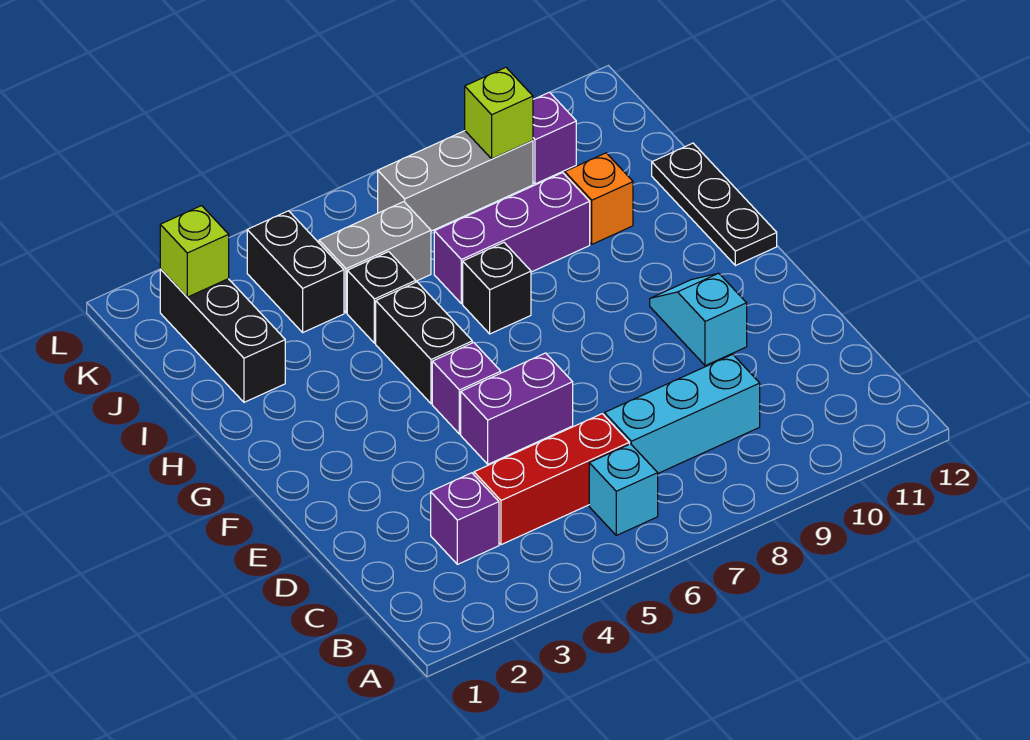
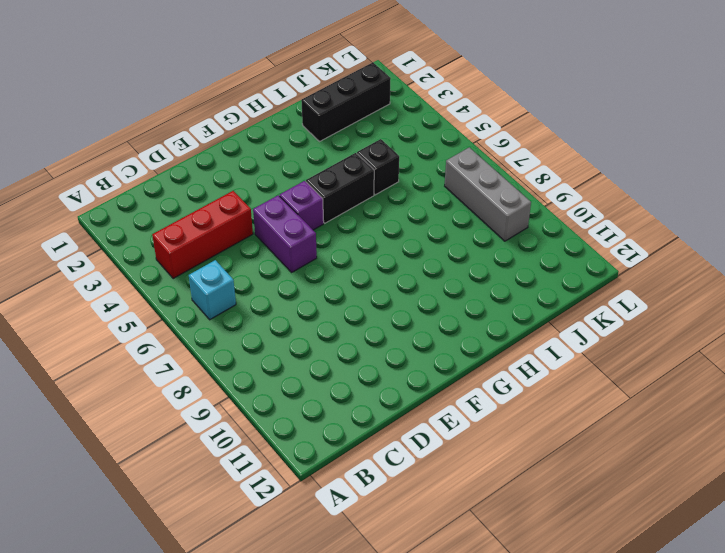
red brick B4:D4 level 1 -> red brick C4:C6 level 1
none -> purple brick C3 level 1
none -> cyan brick C7:C9 level 1
none -> cyan slope E10:F10 level 1 top E

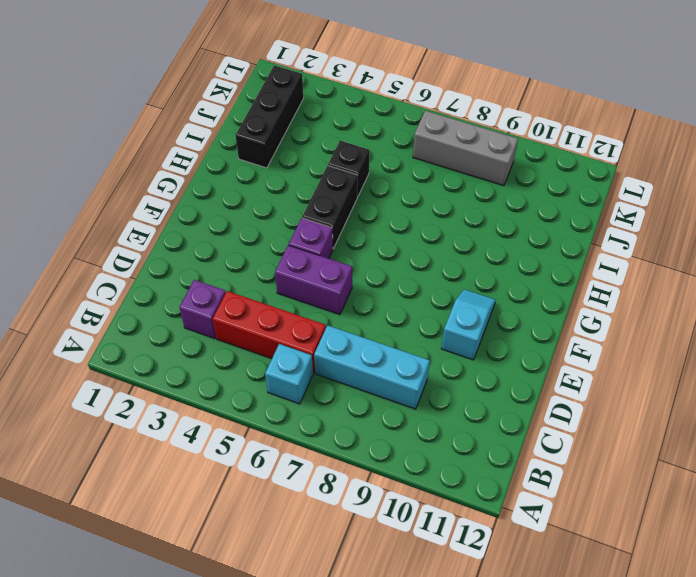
none -> black plate G12:I12 level 1
none -> black brick H7 level 1
none -> purple brick I7:I9 level 1

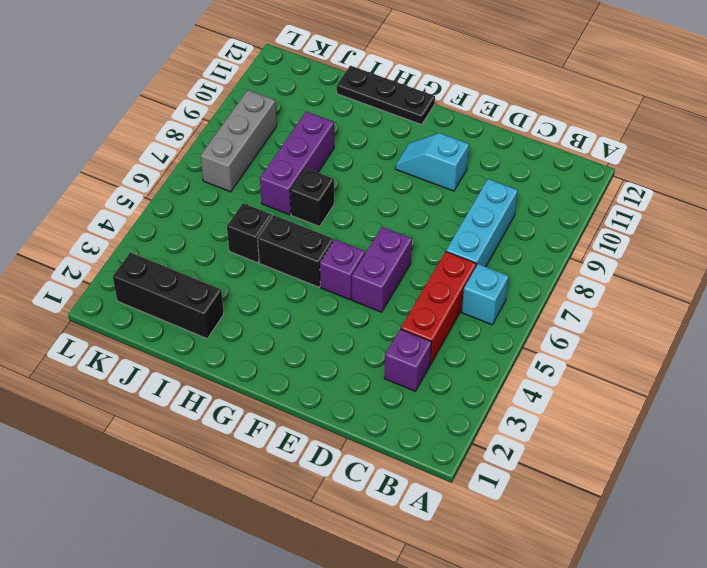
none -> orange brick I10 level 1
none -> black brick J4:K4 level 1
none -> grey brick J5:J6 level 1

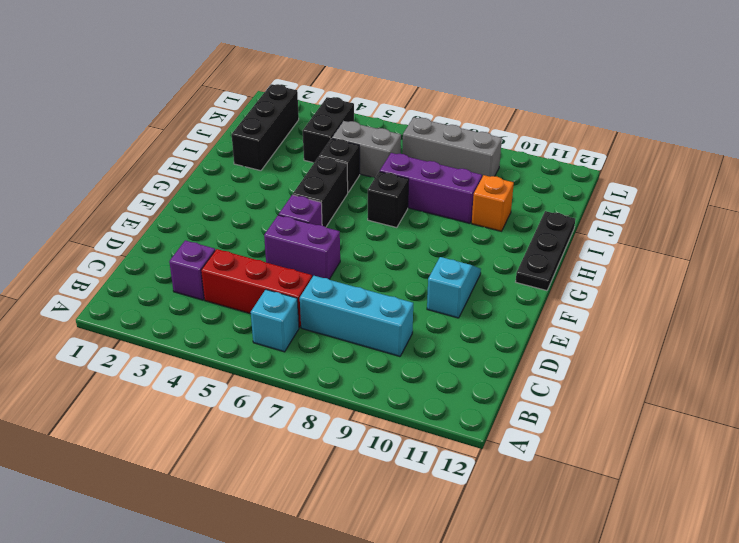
none -> purple brick K10 level 1
none -> lime brick K2 level 2
none -> lime brick K9 level 2

